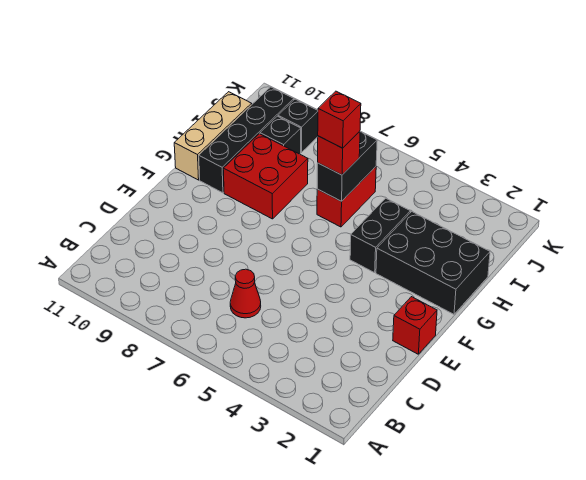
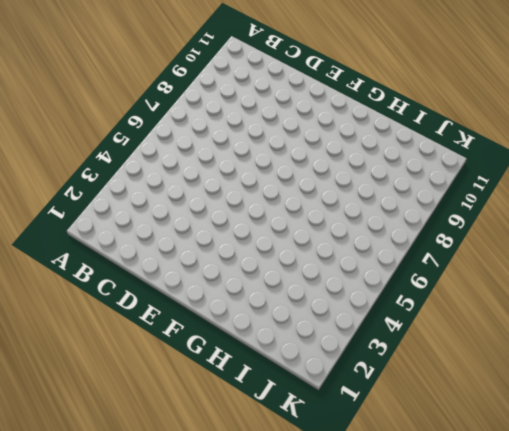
none -> red cone C6 level 1
none -> red brick E1 level 1
none -> black brick G1:H3 level 1

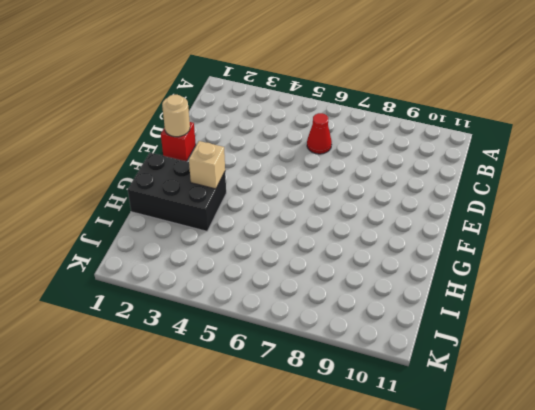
tan round brick E1 level 2 -> none
tan brick G3 level 2 -> none
none -> black brick G4:H4 level 1
none -> red brick G8:H9 level 1
none -> black brick G10:J10 level 1

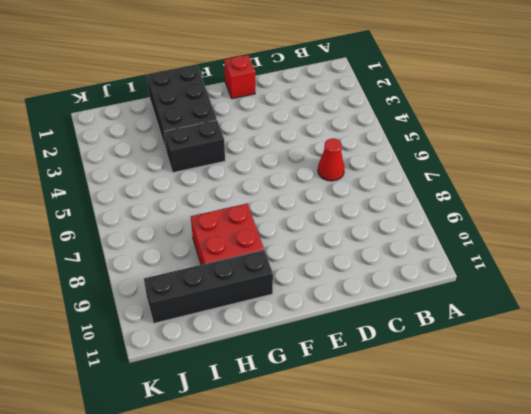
none -> tan brick G11:I11 level 1
none -> red brick H6:I6 level 1
none -> black brick I9 level 1

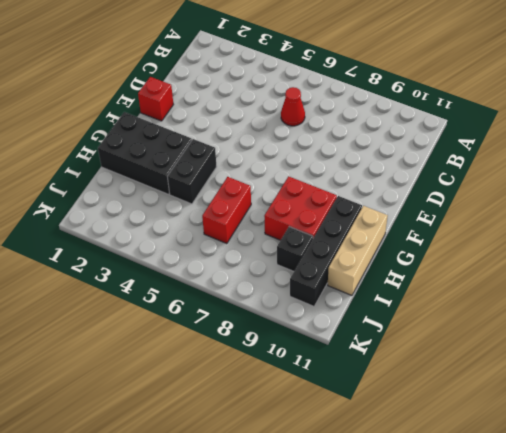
none -> black brick J9 level 1
none -> black brick H6:I6 level 2
none -> red brick H6 level 3

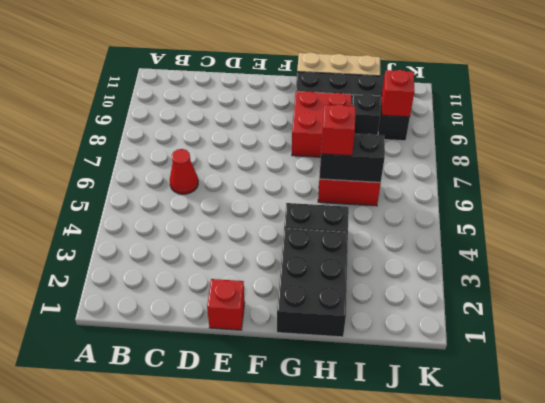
red brick J9 level 2 -> red brick H6 level 4

